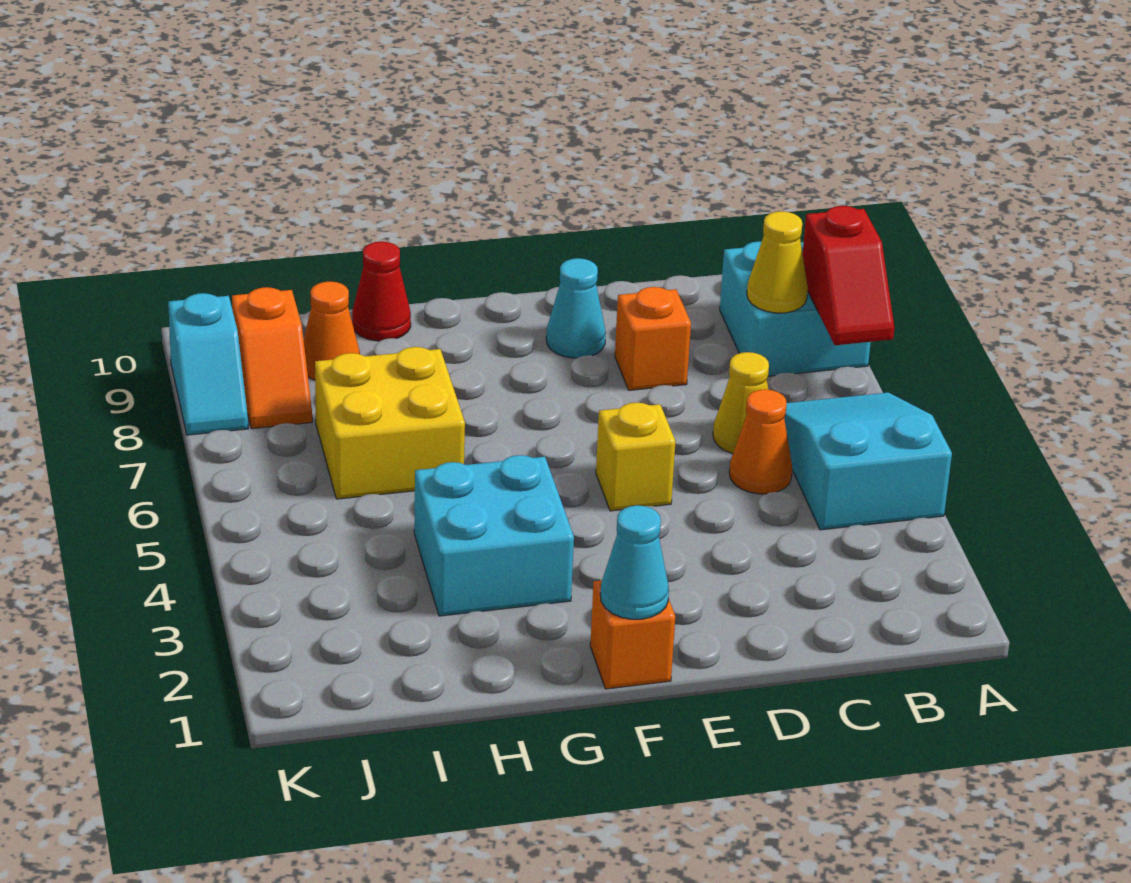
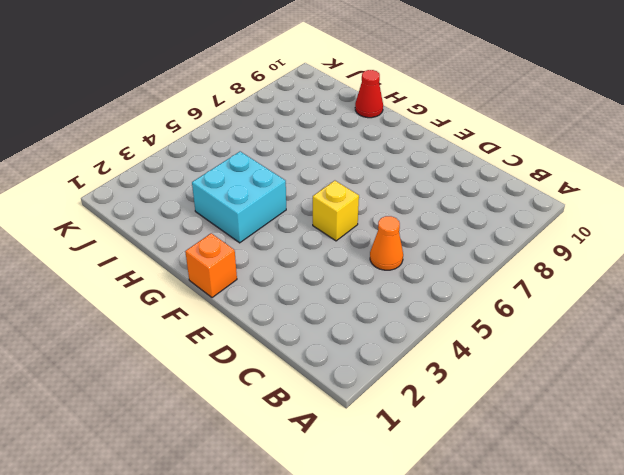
none -> cyan slope A4:B6 level 1 top 4
none -> cyan brick A8:B9 level 1
none -> yellow cone C6 level 1

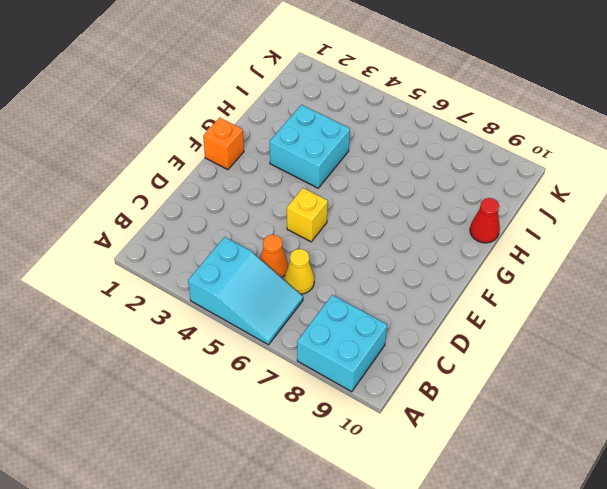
none -> orange brick D8 level 1
none -> cyan cone E9 level 1
none -> yellow brick H6:I7 level 1

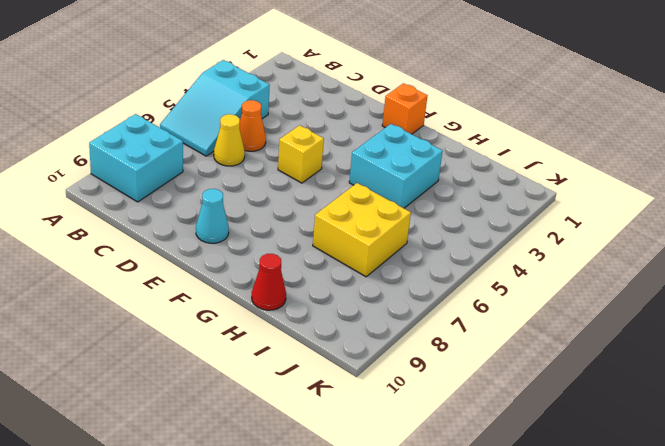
none -> orange brick D8 level 1
none -> orange cone I9 level 1
none -> orange slope J8:J9 level 1 top 9

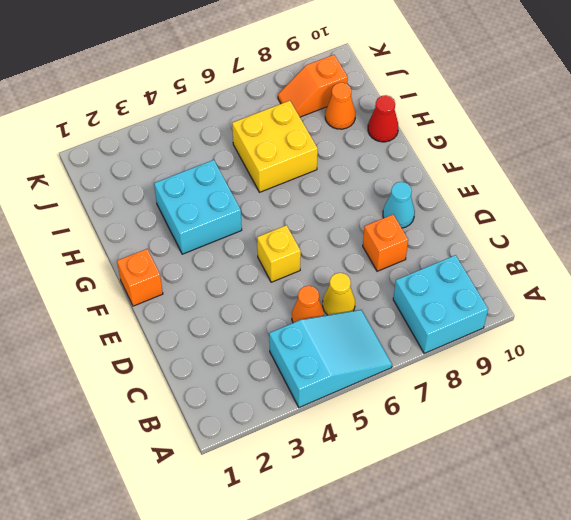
none -> cyan slope K8:K9 level 1 top 9
none -> red slope A7:A8 level 2 top 8
none -> yellow cone B8 level 2

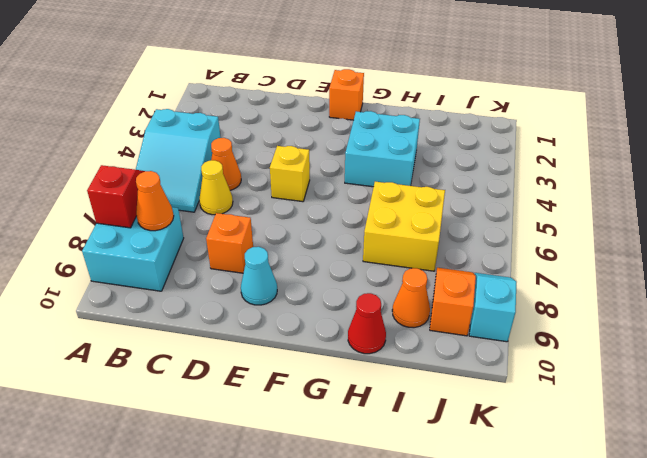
orange cone B8 level 2 -> yellow cone B8 level 2
none -> cyan cone F1 level 2

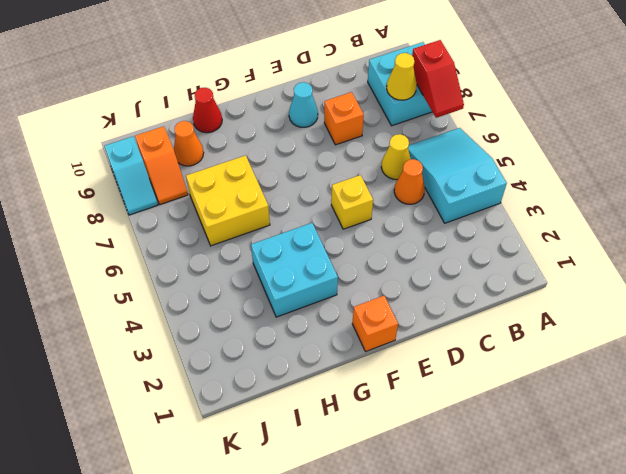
none -> cyan cone F1 level 2

